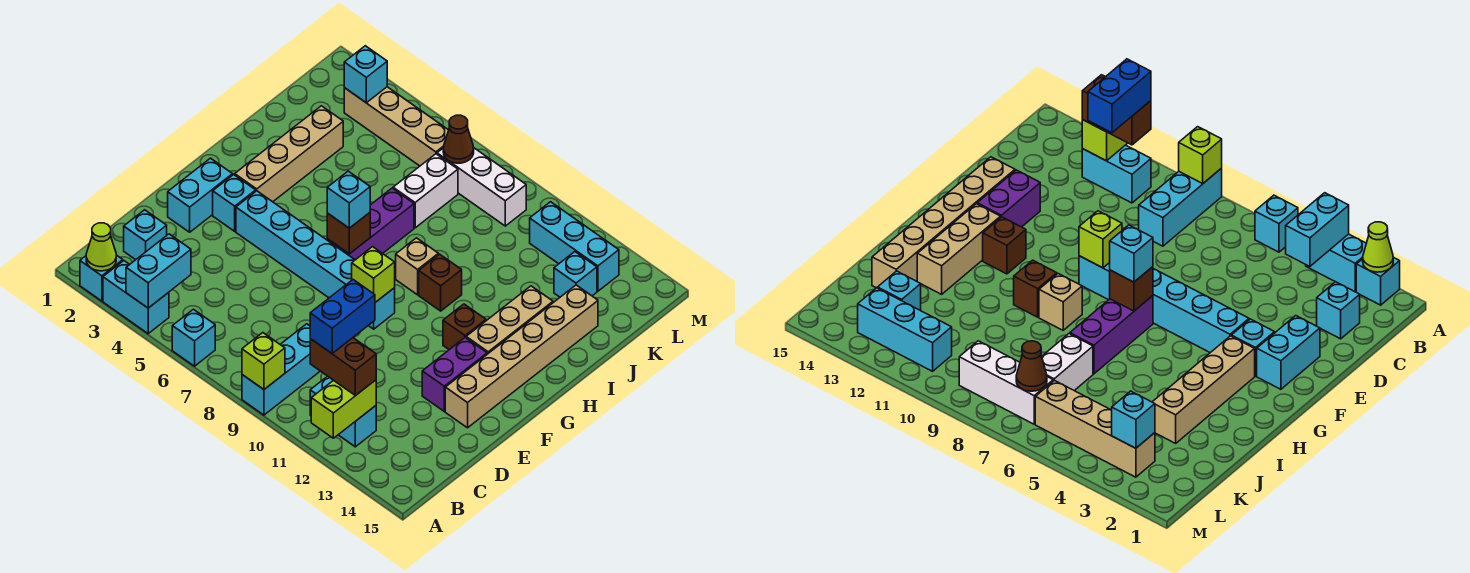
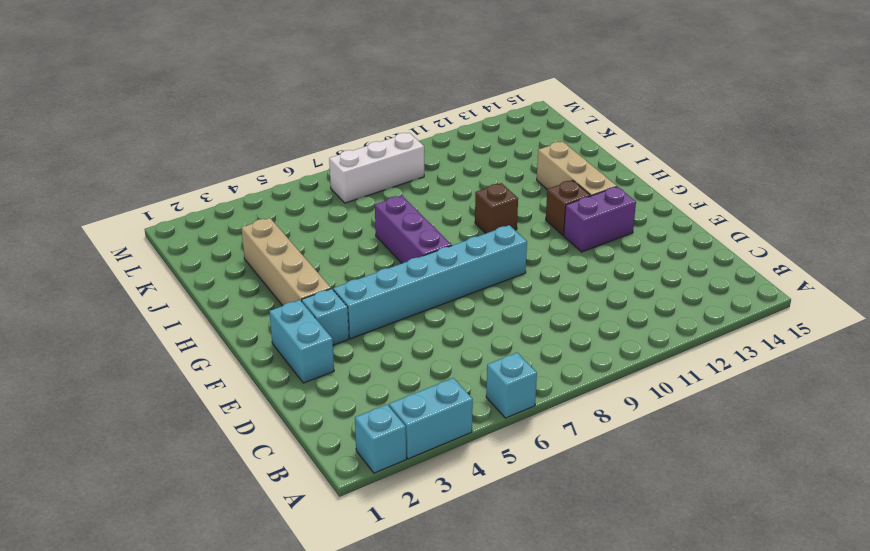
purple brick F12:F13 level 1 -> purple brick E13:F13 level 1
none -> cyan brick A9:C9 level 1
none -> cyan brick B11:B12 level 1
none -> cyan brick C2 level 1
none -> tan brick E14:J14 level 1

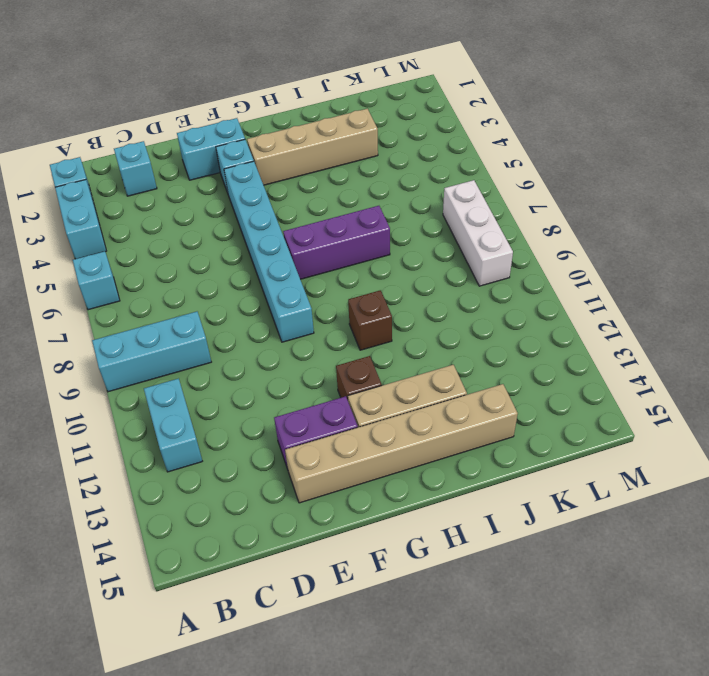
none -> tan brick H9 level 1
none -> white brick J7:K7 level 1
none -> cyan brick K13 level 1
none -> tan brick L3:L6 level 1

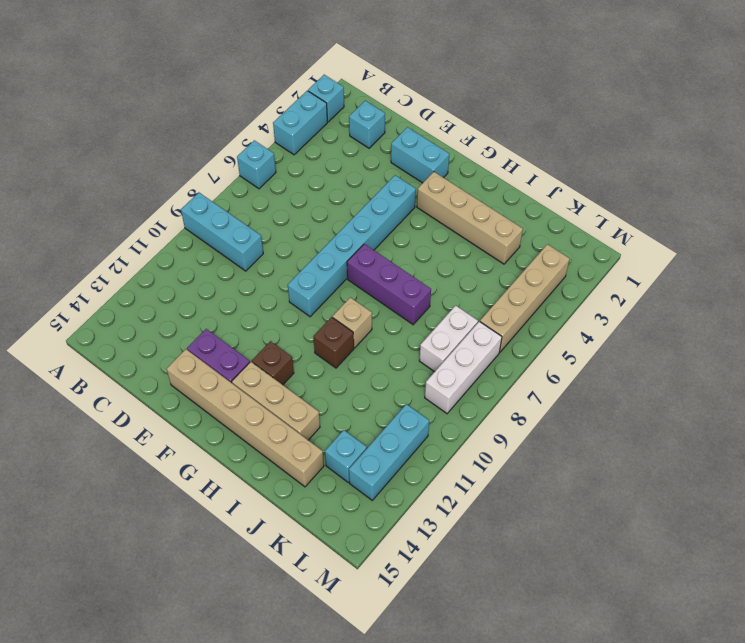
white brick K7:K8 level 1 -> white brick J7:K7 level 1
none -> cyan brick B11:B12 level 1
none -> cyan brick F3 level 1
none -> lime cone A2 level 2
none -> cyan brick A4:B4 level 2

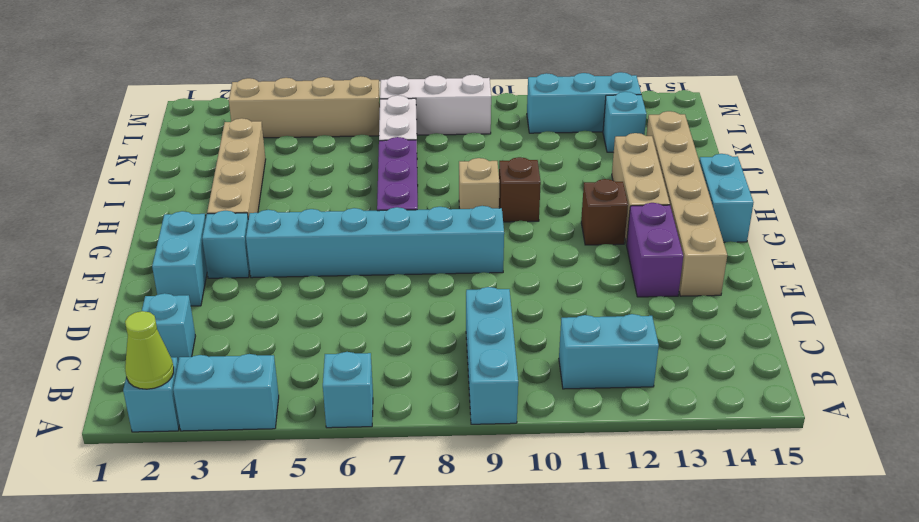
cyan brick G15:H15 level 1 -> cyan brick A4:B4 level 2
none -> lime brick A9 level 2
none -> lime brick A12:B12 level 2
none -> lime brick F9 level 2
none -> brown brick G7 level 2

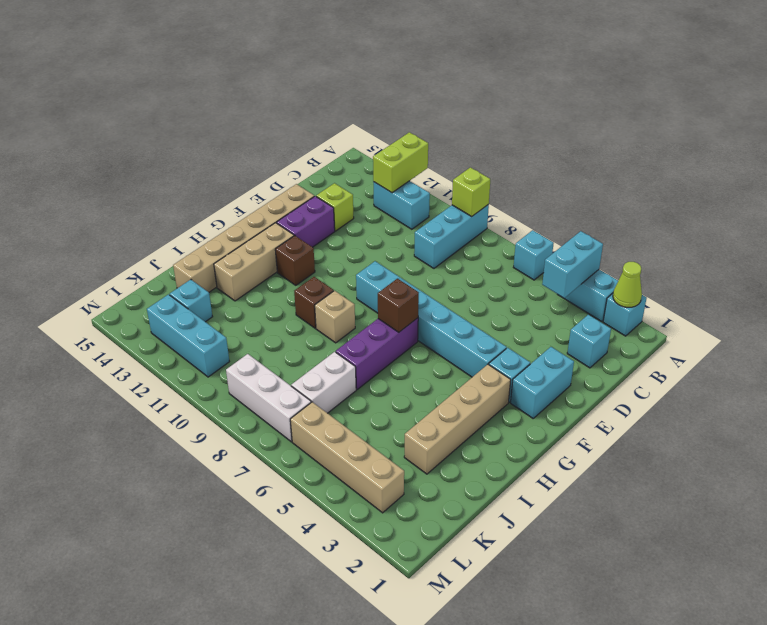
lime brick D13 level 1 -> lime brick F9 level 2
none -> cyan brick L3 level 2
none -> brown cone L7 level 2
none -> brown brick B11:B12 level 3
none -> cyan brick G7 level 3

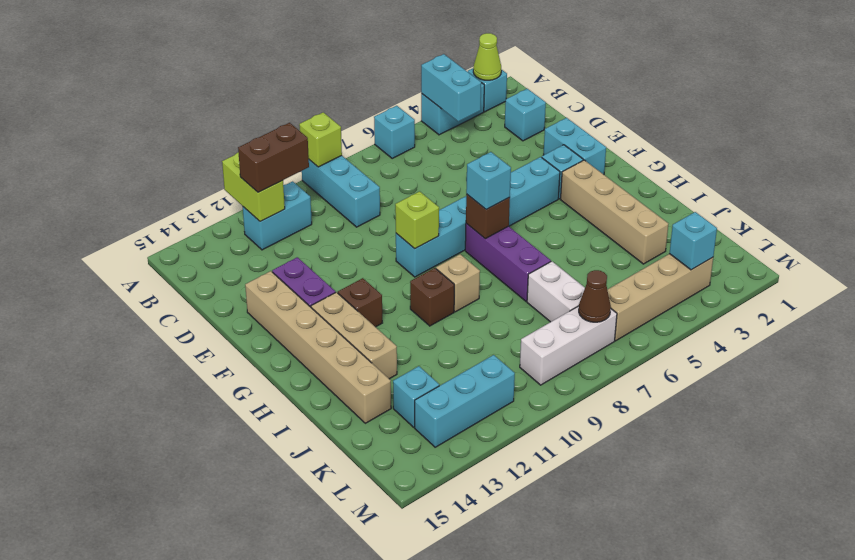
none -> blue brick B11:C11 level 4

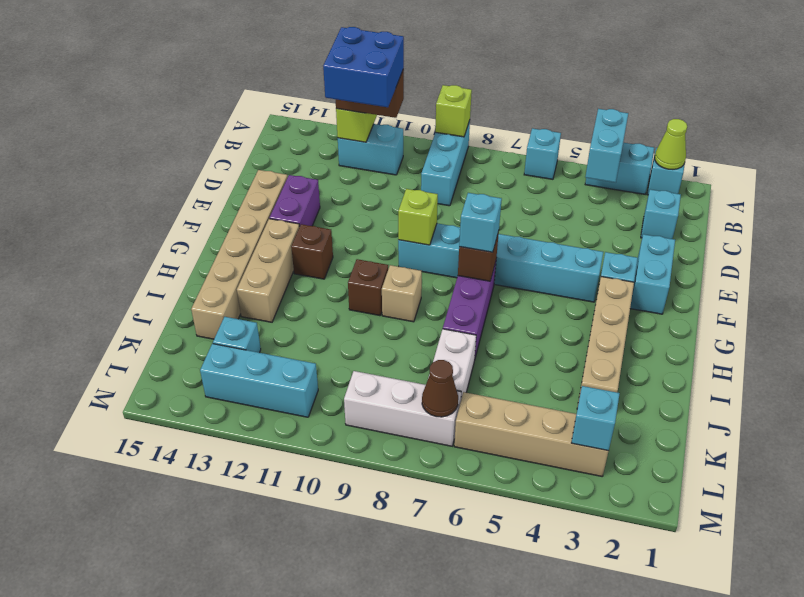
blue brick B11:C12 level 4 -> blue brick B11:C11 level 4

